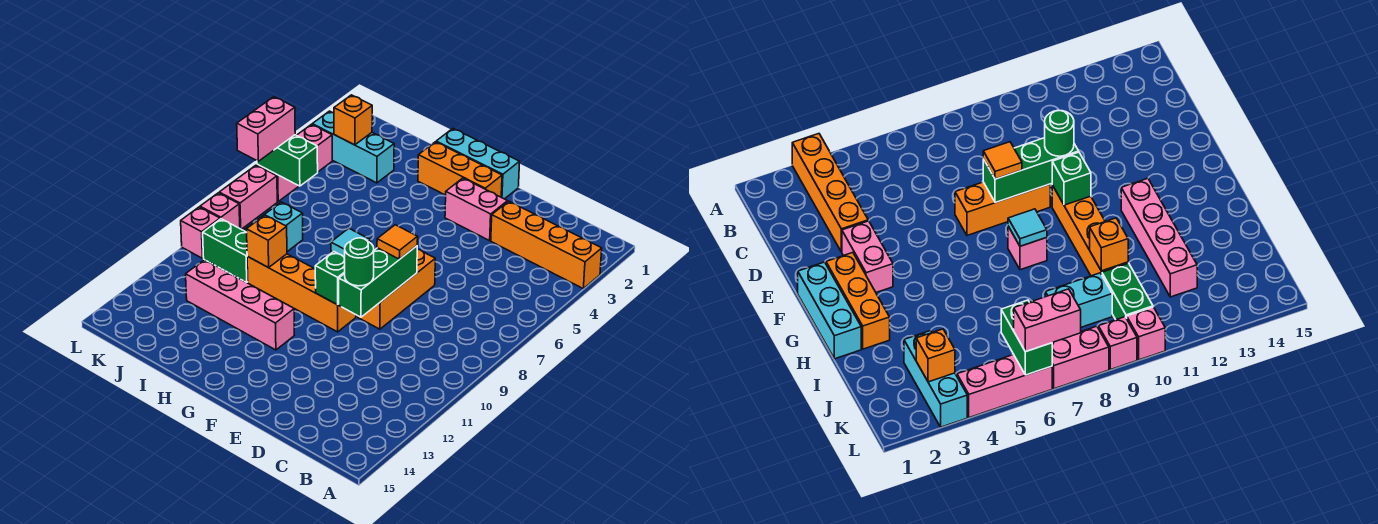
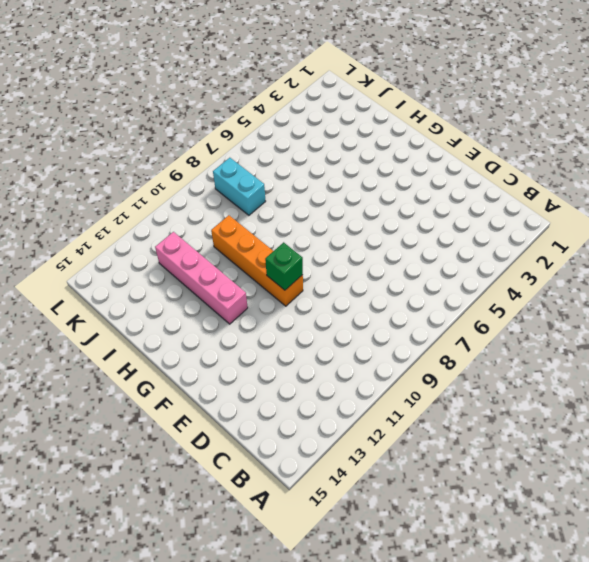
cyan brick J8:K8 level 1 -> cyan brick J8:J9 level 1
none -> orange brick A3:D3 level 1
none -> pink brick E3:F3 level 1
none -> orange brick E7:E9 level 1

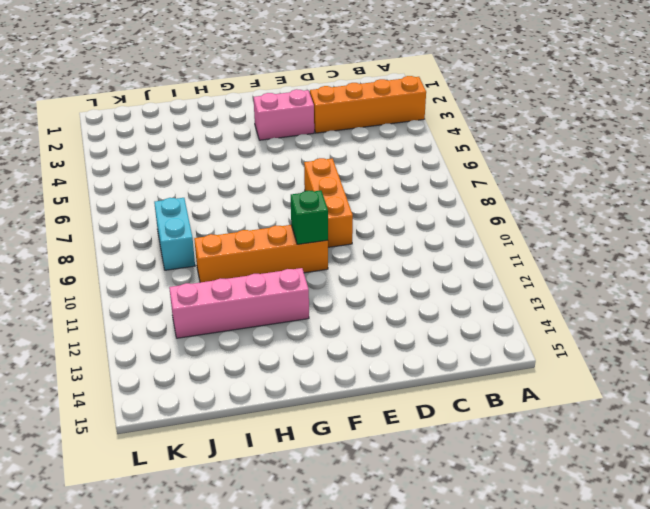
none -> cyan brick F1:H1 level 1
none -> orange brick F2:H2 level 1
none -> pink brick G8 level 1

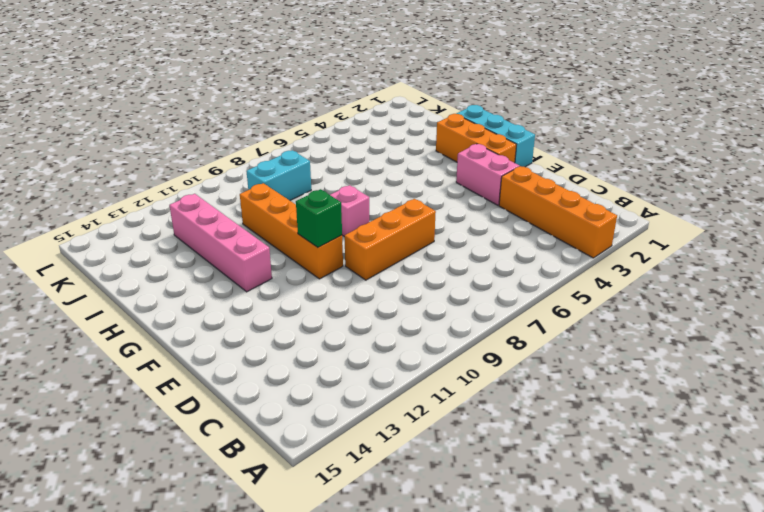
none -> cyan brick J3:L3 level 1
none -> green brick J10:K10 level 1
none -> pink brick L4:L6 level 1

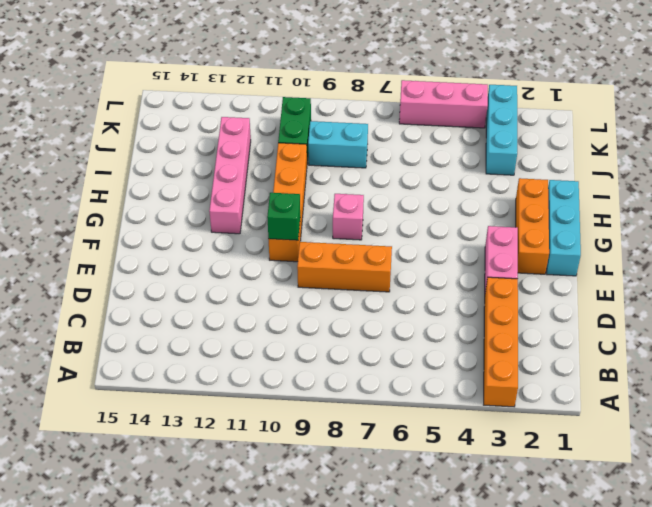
none -> pink brick L7:L8 level 1
none -> pink brick L9 level 1
none -> pink brick L10 level 1

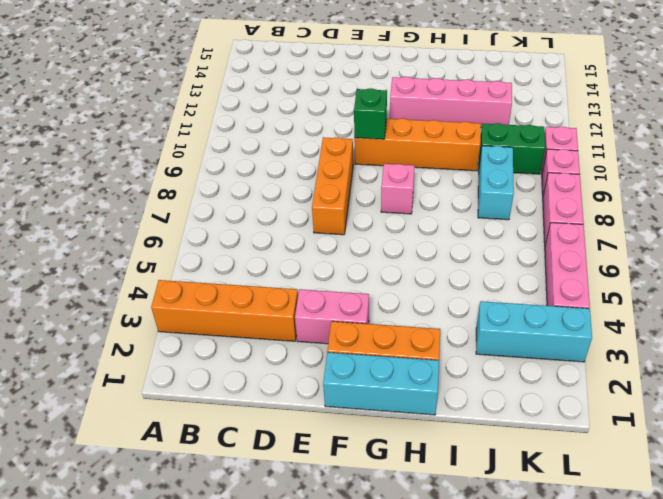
none -> green brick E8:E10 level 2
none -> cyan tile G8 level 2
none -> orange brick I10 level 2

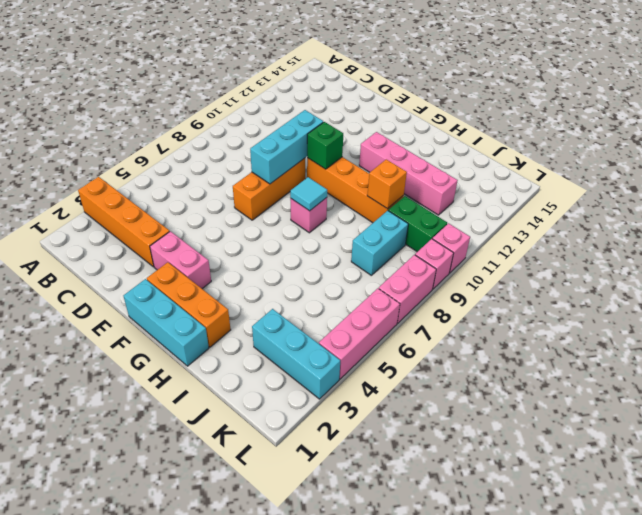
cyan brick E8:E10 level 2 -> green brick E8:E10 level 2
none -> orange brick K3 level 2
none -> green brick K6:L6 level 2
none -> orange tile E8 level 3

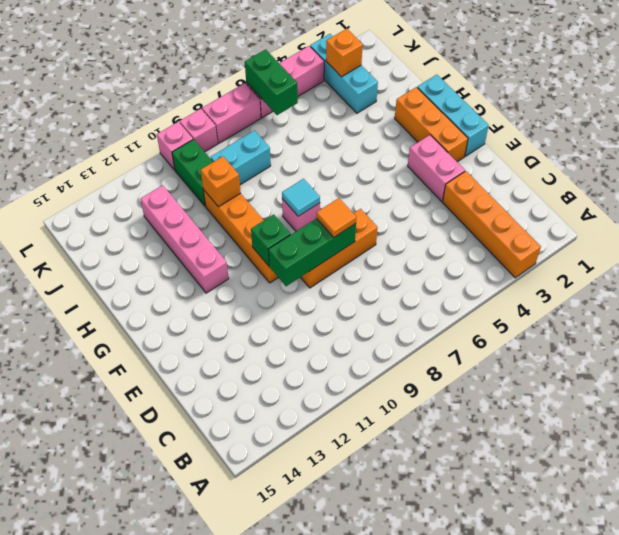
none -> green round brick E10 level 3
none -> pink brick L6:L7 level 3

